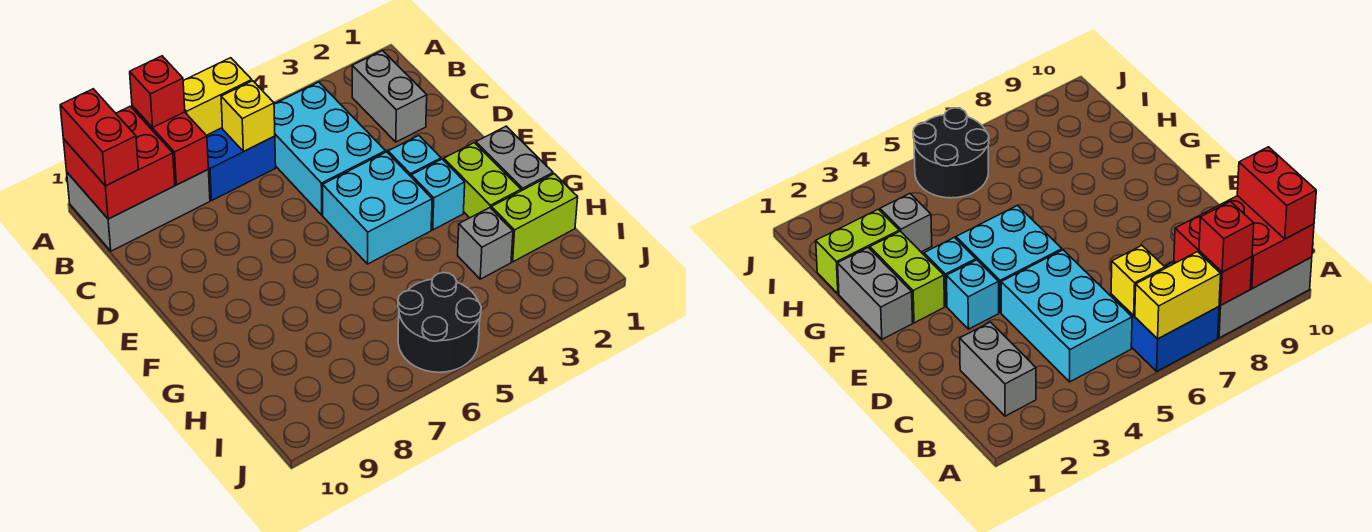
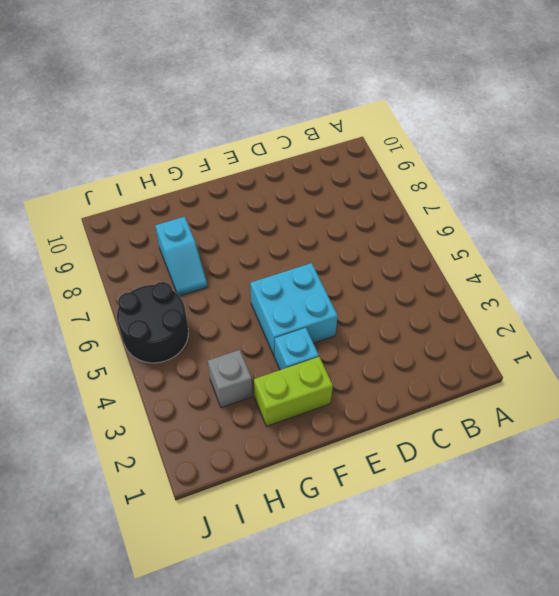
cyan slope H7:H8 level 1 top 8 -> none
none -> blue brick A6:B7 level 1
none -> grey brick A8:B10 level 1
none -> grey brick B2:C2 level 1

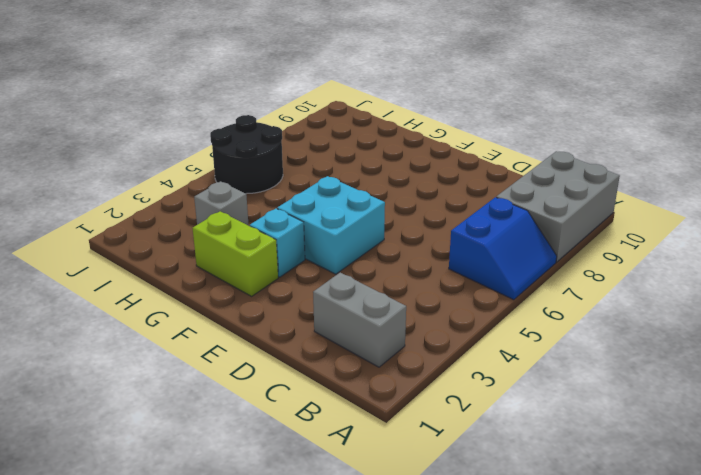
blue slope A6:B7 level 1 top B -> blue brick A6:B7 level 1
none -> cyan brick B4:D5 level 1
none -> cyan brick E3 level 1
none -> grey brick F1:G1 level 1

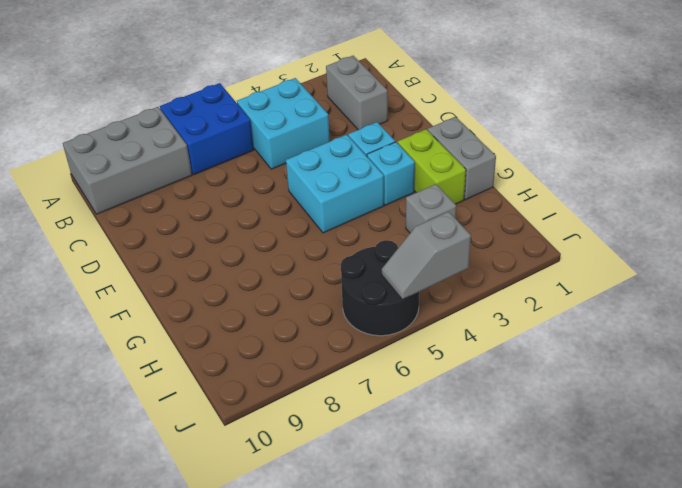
cyan brick B4:C5 level 1 -> cyan brick B4:D5 level 1
grey slope J4:J5 level 2 top 4 -> none
none -> lime brick H1:H2 level 1
none -> yellow brick A6:A7 level 2
none -> red brick A8:B8 level 2

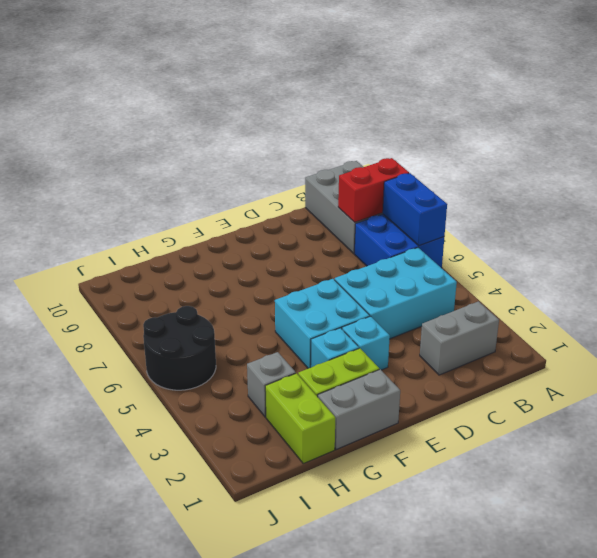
blue brick A6:A7 level 2 -> yellow brick A6:A7 level 2
none -> red brick A9:B10 level 2
none -> yellow brick B6 level 2
none -> red brick A8 level 3

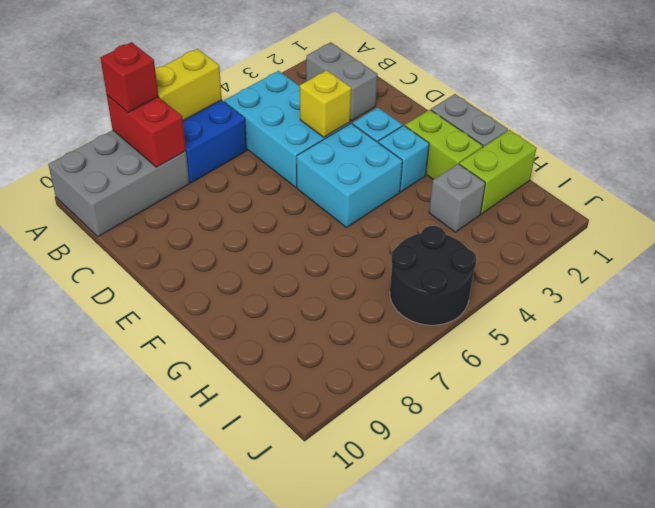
yellow brick D4 level 2 -> yellow brick B6 level 2
none -> red brick A9:B10 level 2
none -> red brick A10:B10 level 3

